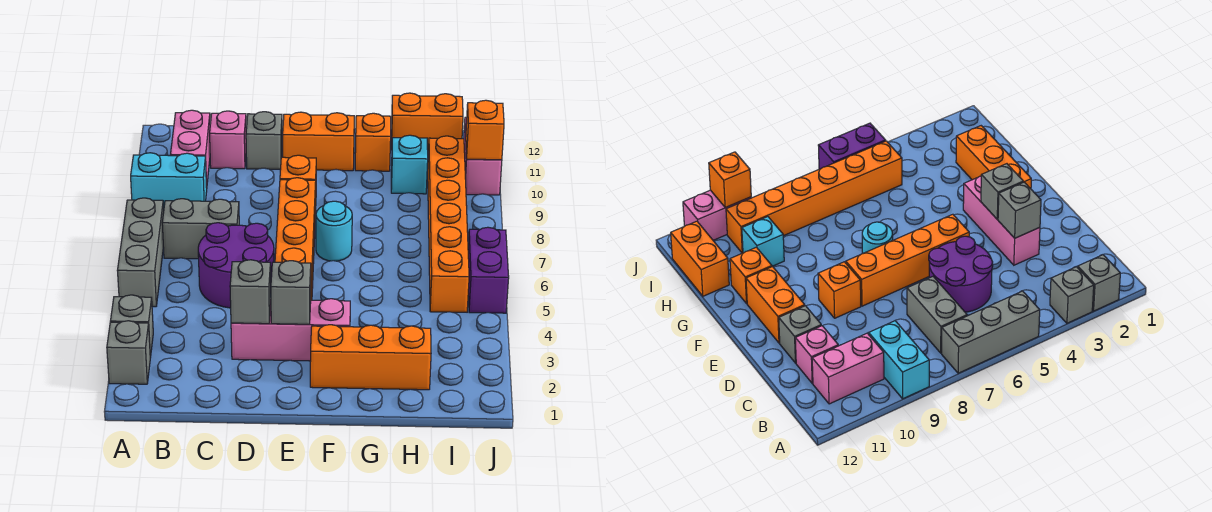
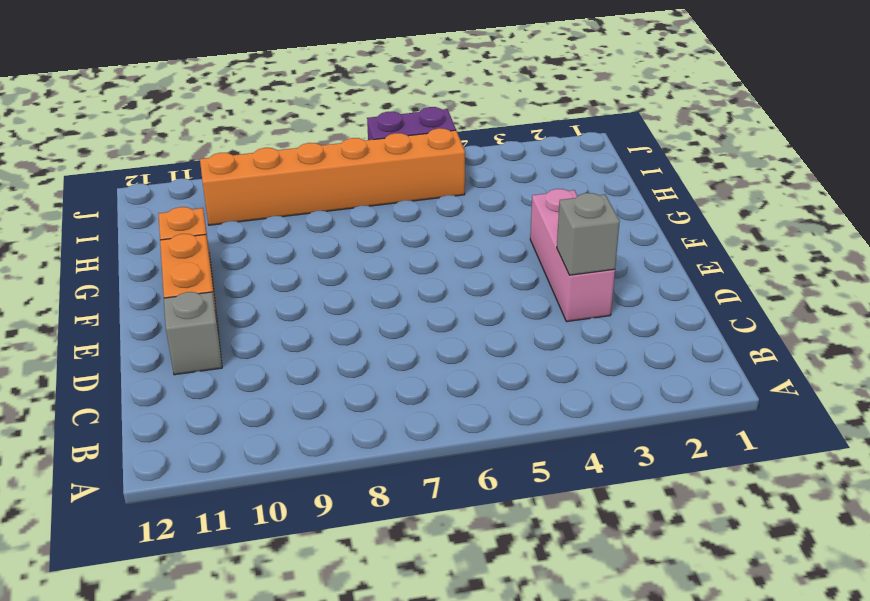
none -> grey brick A2 level 1
none -> grey brick A3 level 1
none -> grey brick A5:A7 level 1

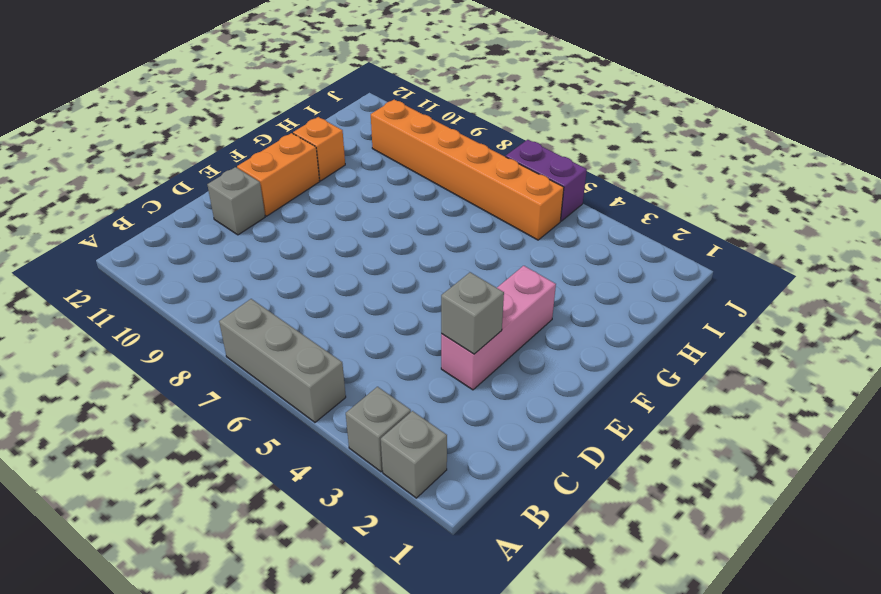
none -> cyan brick A9:B9 level 1
none -> grey brick B7:C7 level 1
none -> pink brick B10:B11 level 1

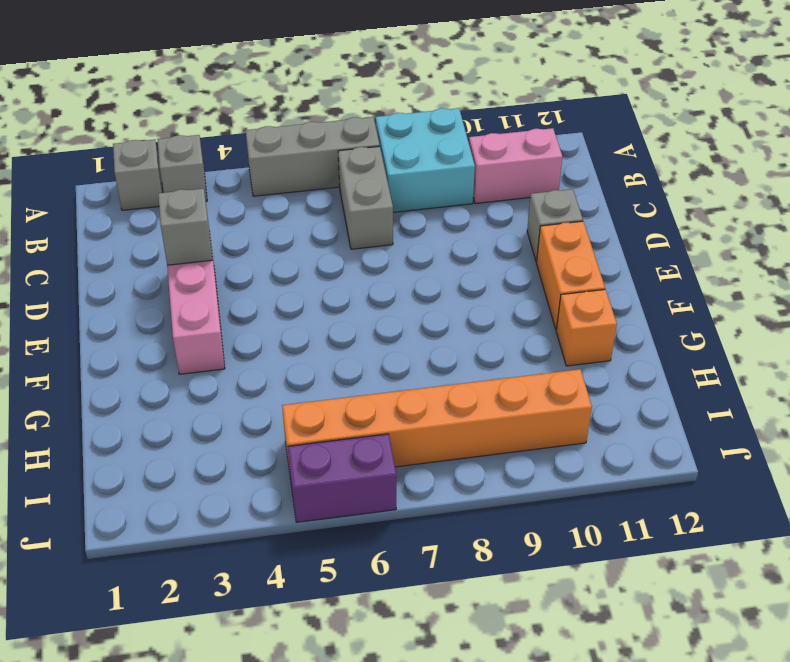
cyan brick A8:B9 level 1 -> cyan brick A9:B9 level 1
none -> purple round brick C5:D6 level 1
none -> pink brick C11 level 1
none -> orange brick E5:E8 level 1

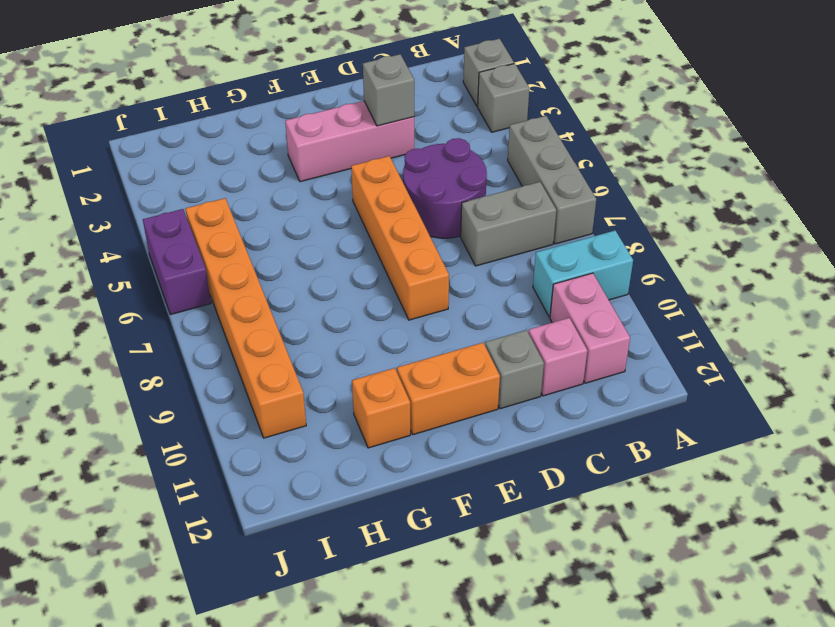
none -> orange brick E9 level 1
none -> orange brick F2:H2 level 1
none -> cyan round brick F7 level 1

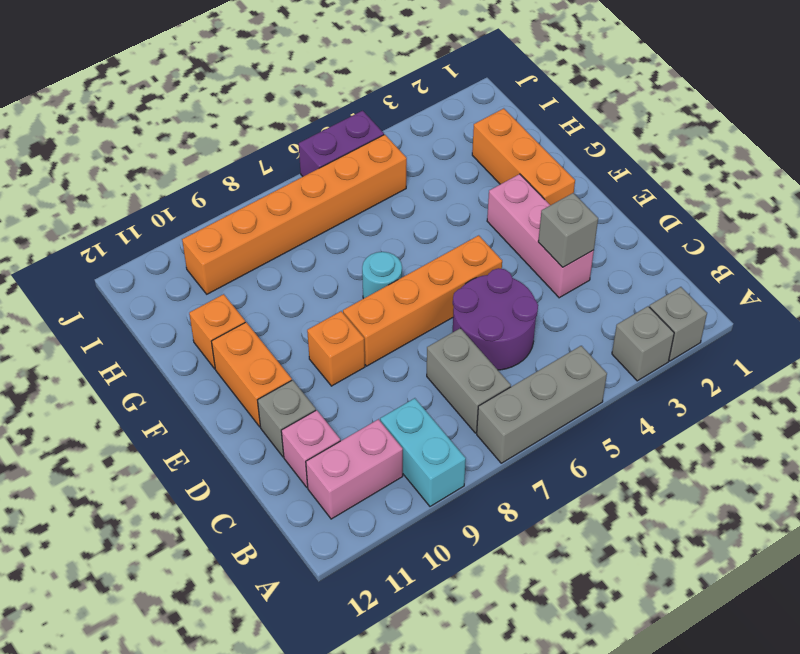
none -> cyan brick H10 level 1
none -> orange brick H12:I12 level 1
none -> pink brick J10:J11 level 1

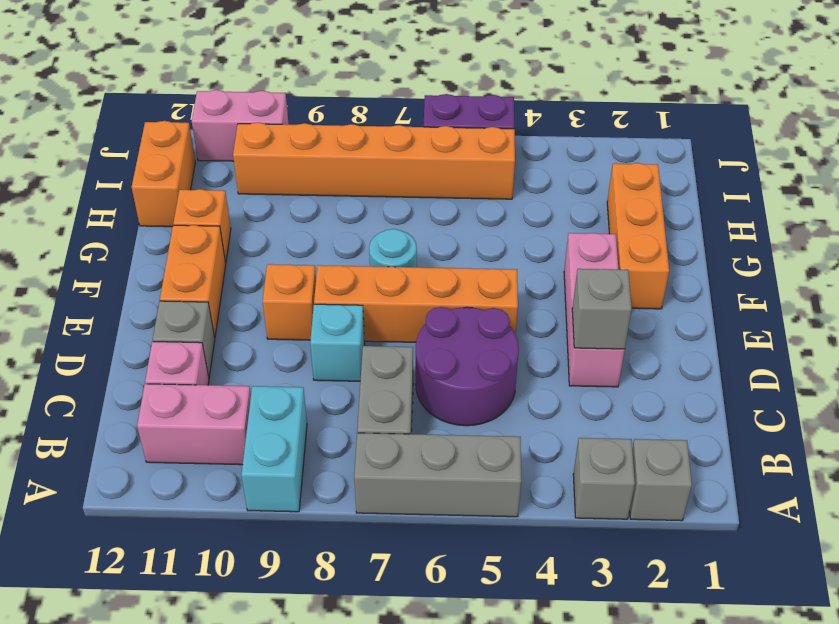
cyan brick D8 level 1 -> cyan brick H10 level 1
none -> grey brick E3 level 2
none -> orange brick J10 level 2

